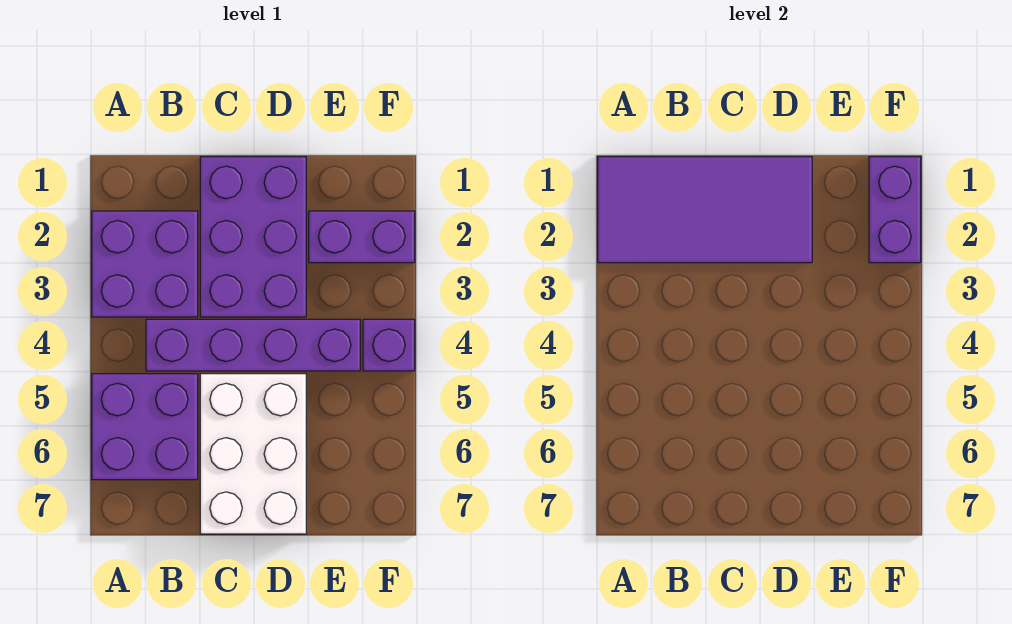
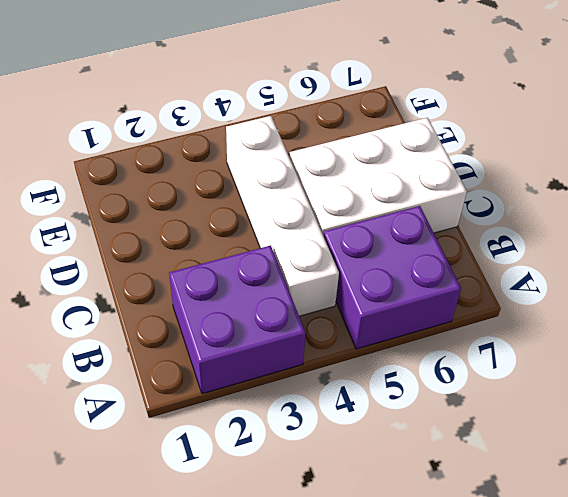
white brick B4:E4 level 1 -> purple brick B4:E4 level 1
none -> purple brick C1:D3 level 1
none -> purple brick E2:F2 level 1

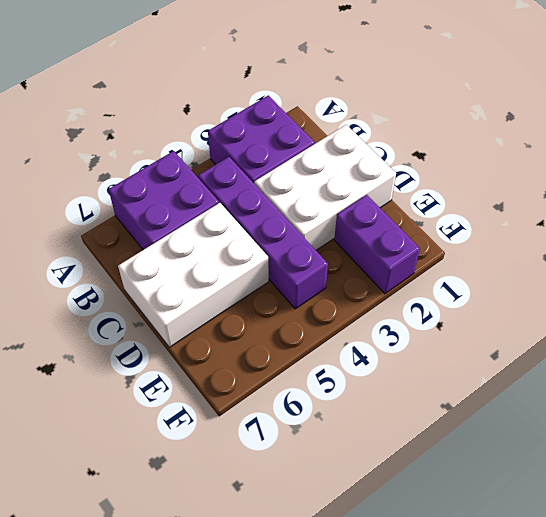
white brick C1:D3 level 1 -> purple brick C1:D3 level 1
none -> purple brick F4 level 1
none -> purple tile A1:D2 level 2

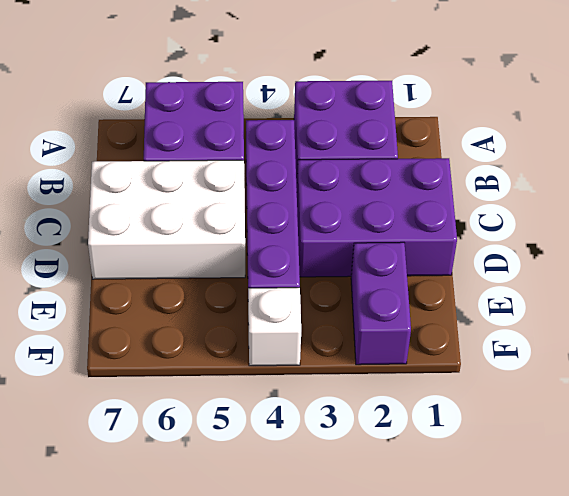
white brick F4 level 1 -> purple brick F4 level 1
none -> purple tile A1:D2 level 2
none -> purple brick F1:F2 level 2

